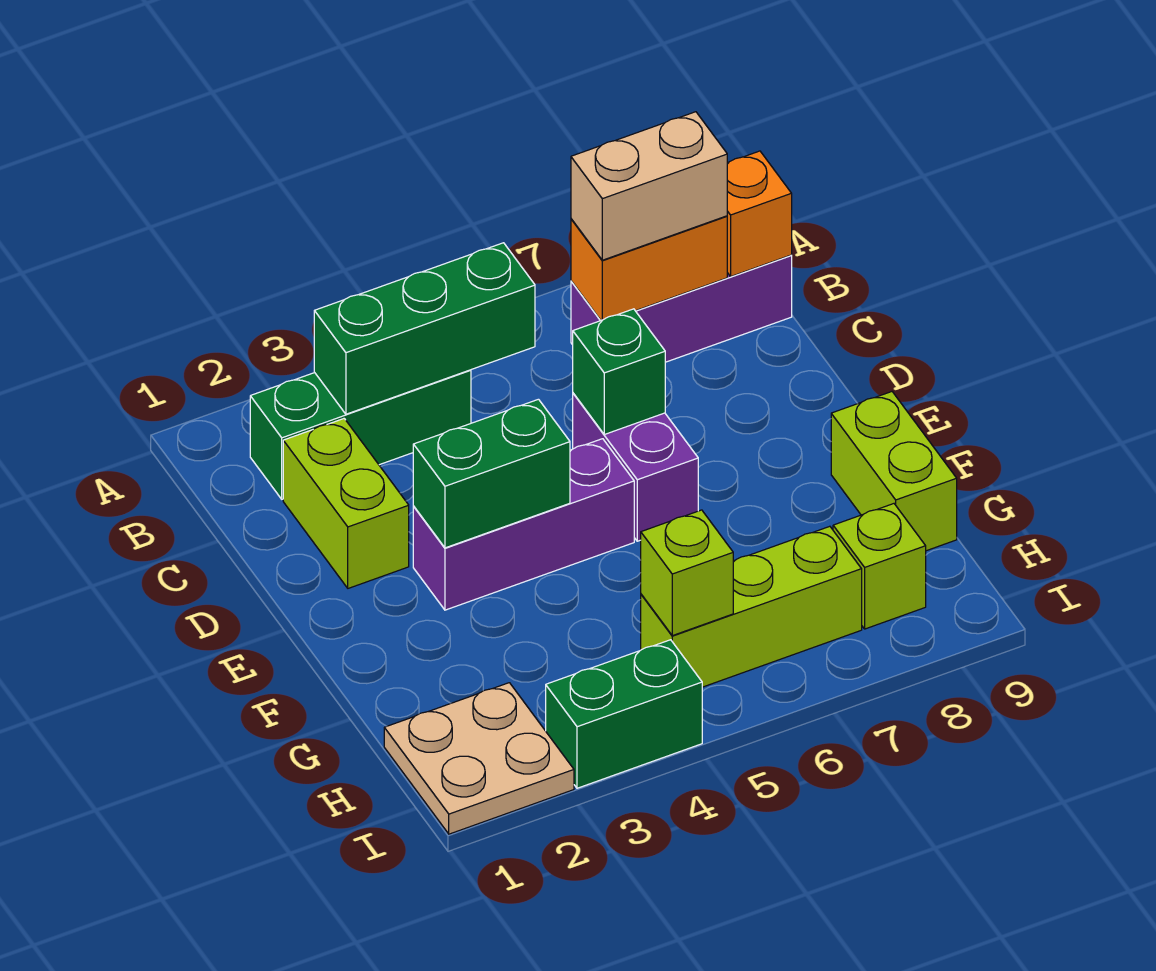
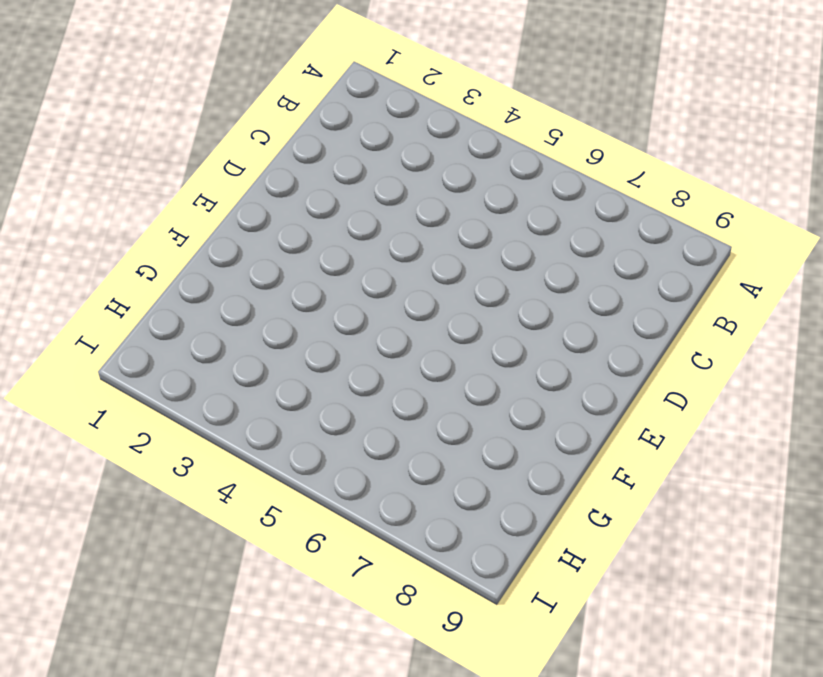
none -> green brick B2:B4 level 1
none -> purple brick B7:B9 level 1
none -> lime brick C2:D2 level 1

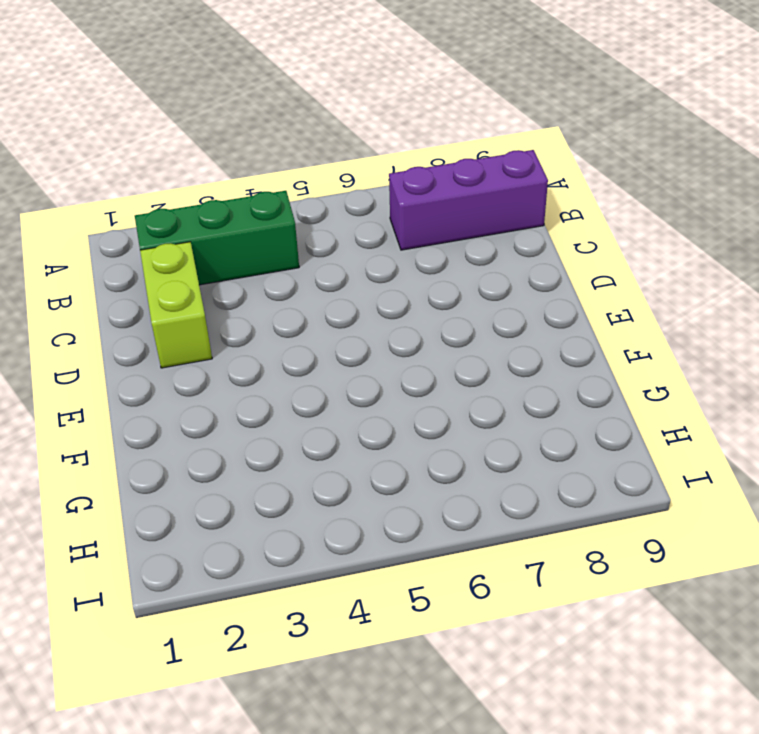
none -> purple brick D6:E6 level 1
none -> purple brick E3:E5 level 1
none -> lime brick F9:G9 level 1

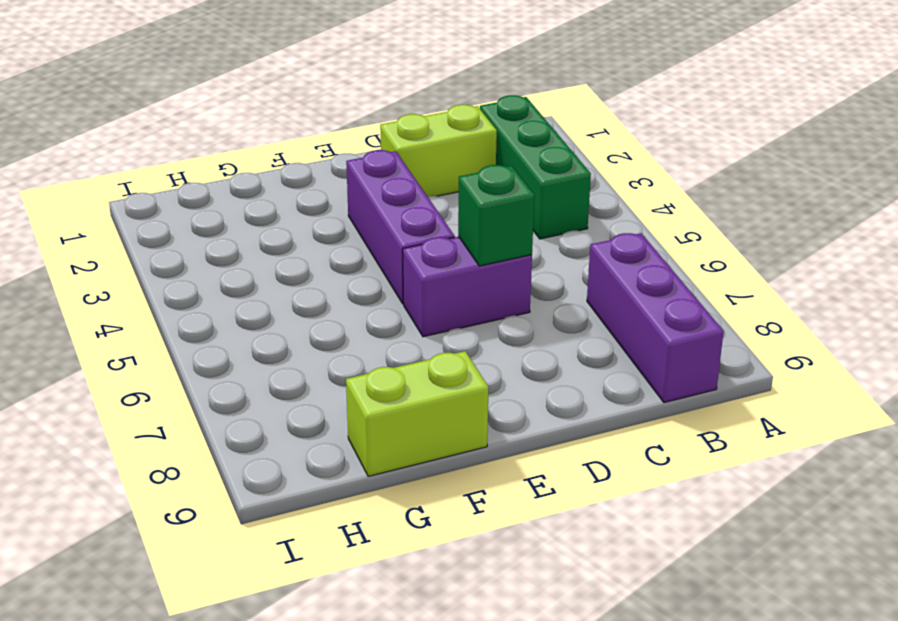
none -> tan plate H1:I2 level 1
none -> lime brick H5:H7 level 1
none -> lime brick H8 level 1

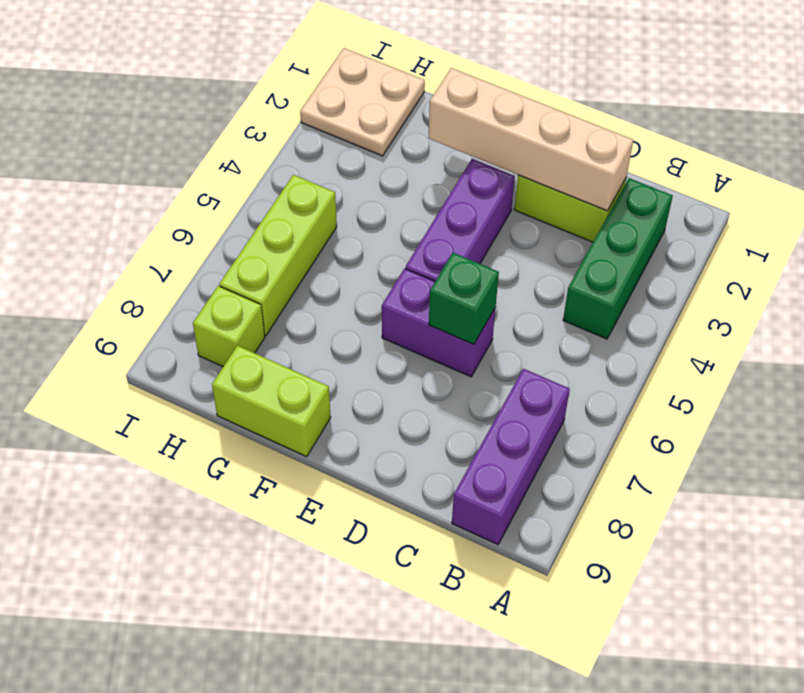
tan brick C2:F2 level 2 -> none
none -> green brick I3:I4 level 1
none -> green brick B3:B5 level 2
none -> orange brick B7:B8 level 2

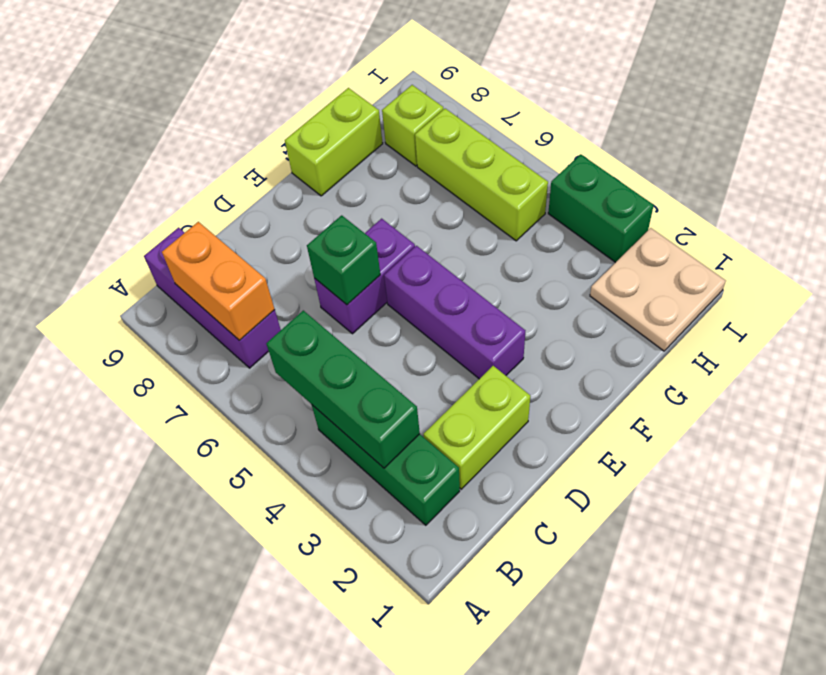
none -> orange brick B9 level 2
none -> green brick E3:E4 level 2
none -> lime brick H5 level 2

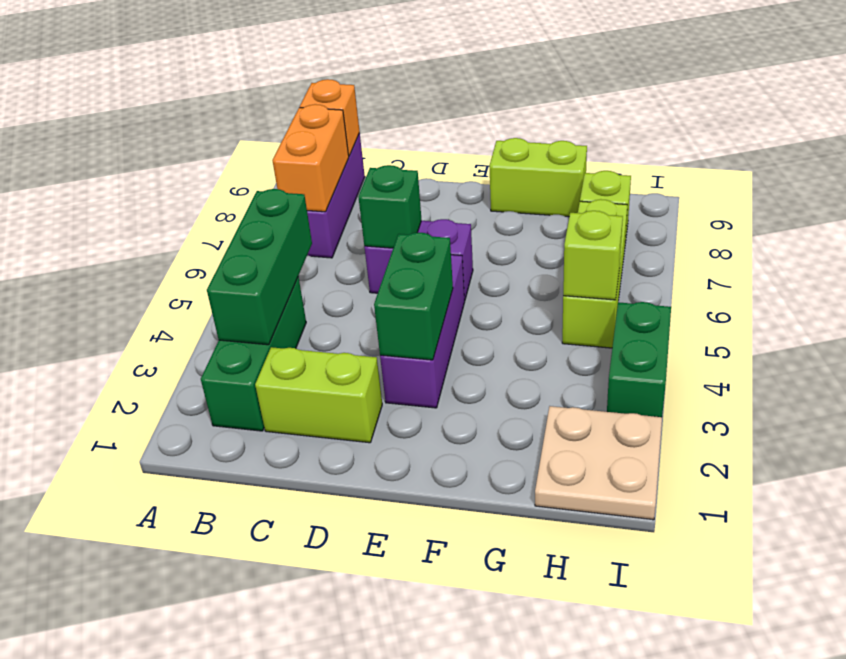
none -> tan brick B7:B8 level 3

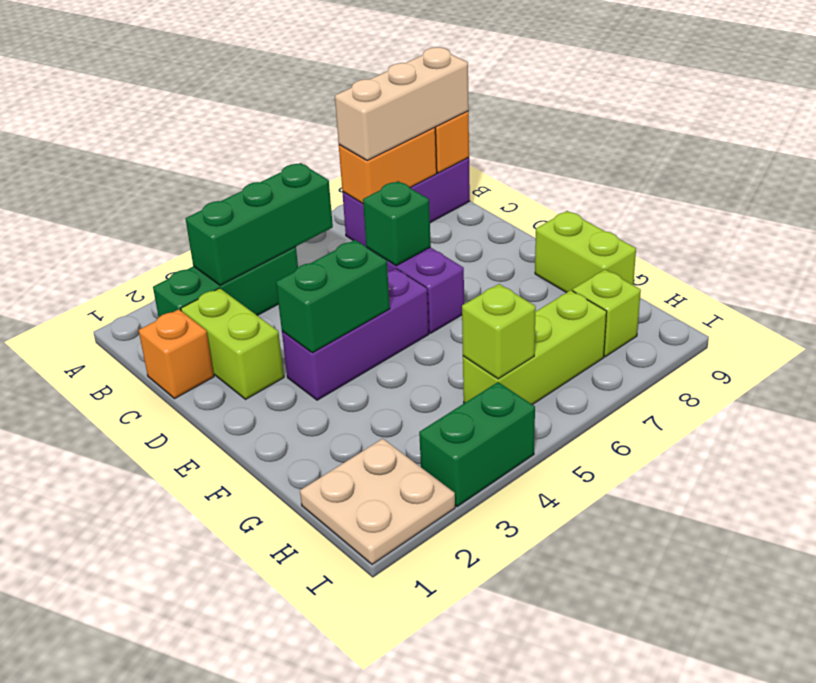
tan brick B7:B9 level 3 -> tan brick B7:B8 level 3
orange brick C1 level 1 -> none

